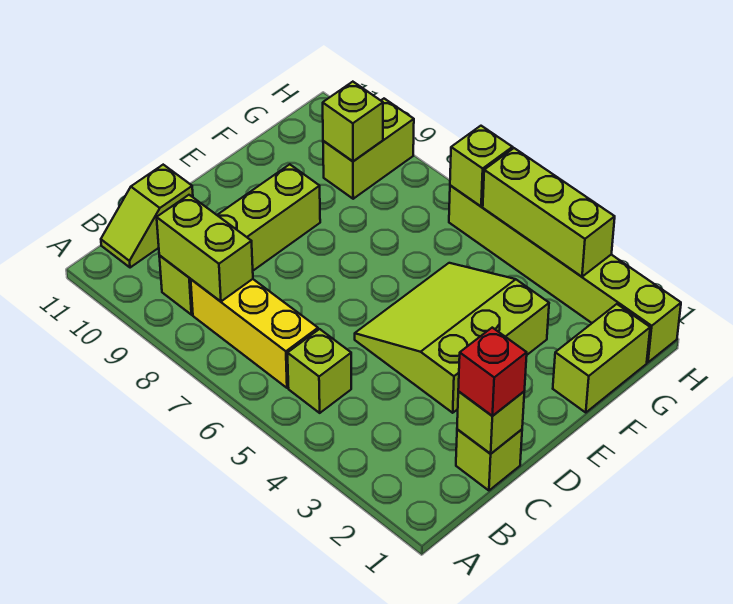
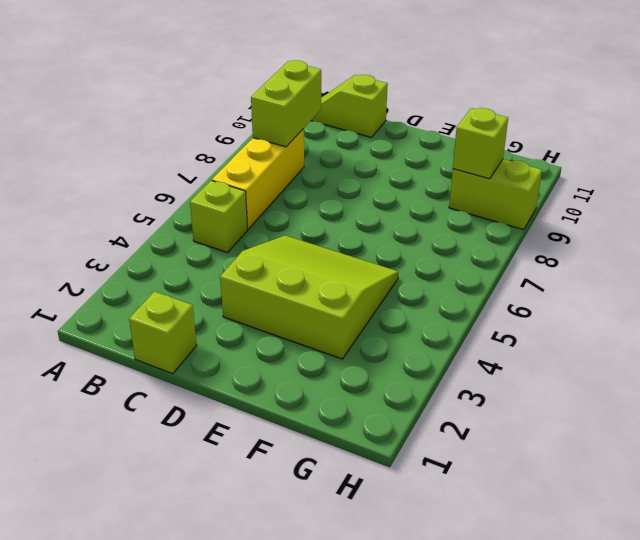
none -> lime brick B9:E9 level 1
none -> lime brick F1:G1 level 1
none -> lime brick H1:H6 level 1

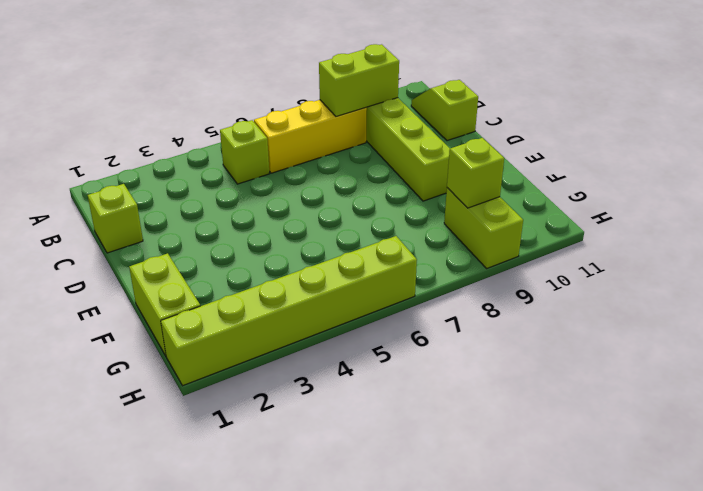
none -> lime slope D3:F5 level 1 top 3
none -> lime brick C1 level 2
none -> lime brick H3:H5 level 2

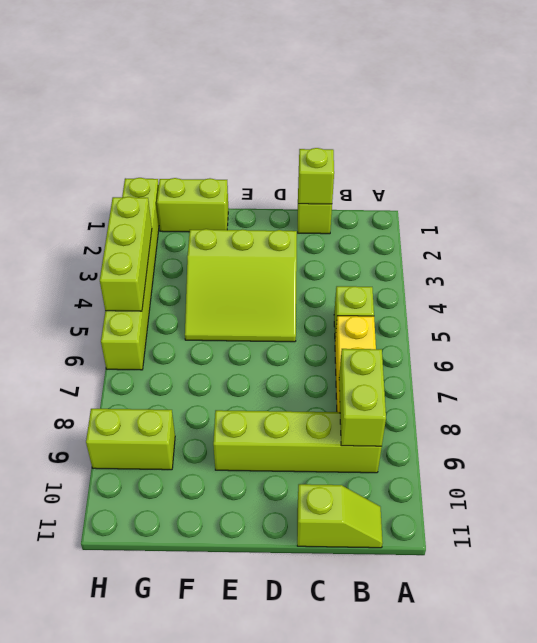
none -> lime brick G9 level 2
none -> lime brick H6 level 2
none -> red brick C1 level 3

